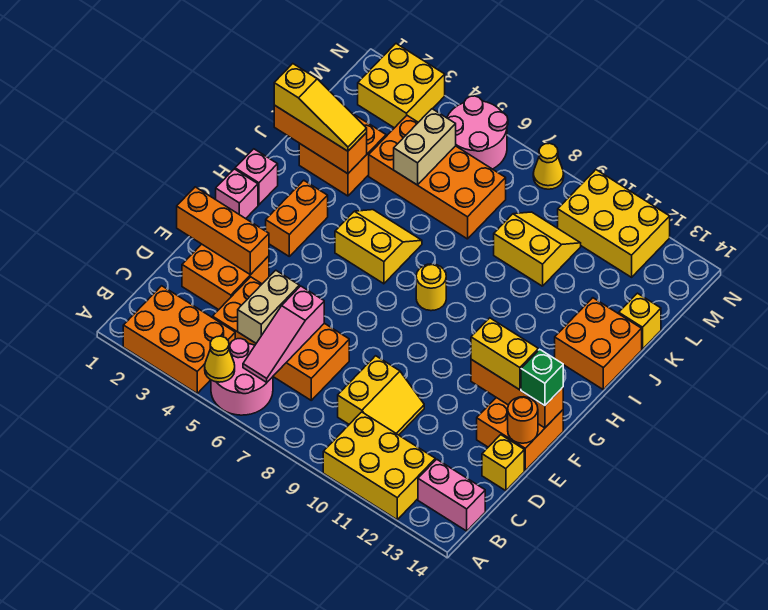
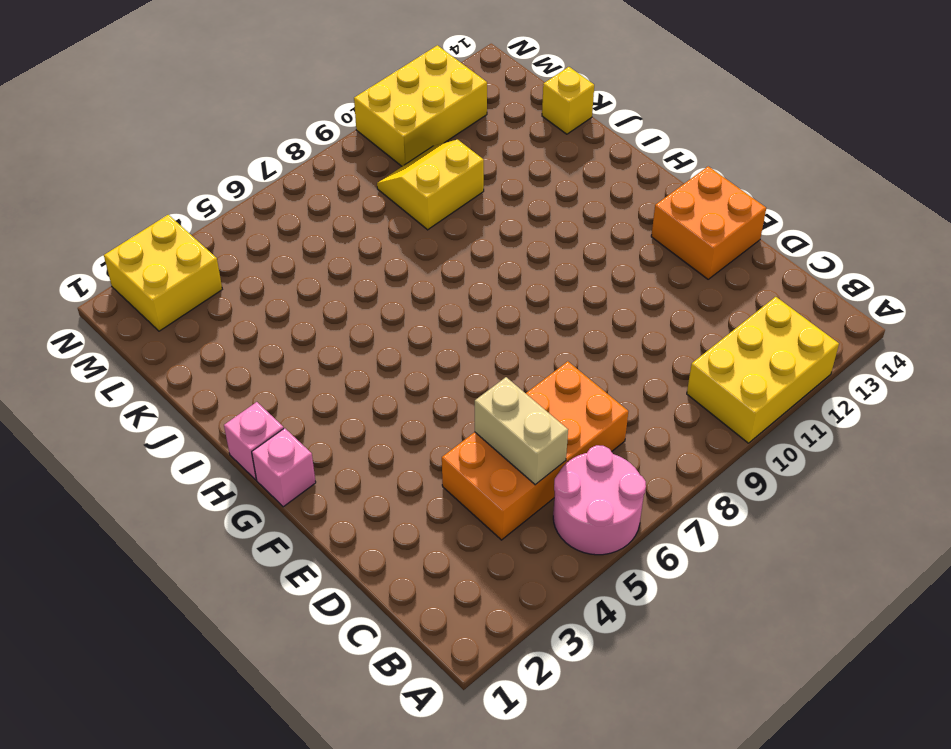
none -> orange brick A2:B4 level 1
none -> pink brick B13:B14 level 1
none -> yellow slope C9:D10 level 1 top 9
none -> orange brick D2:E3 level 1

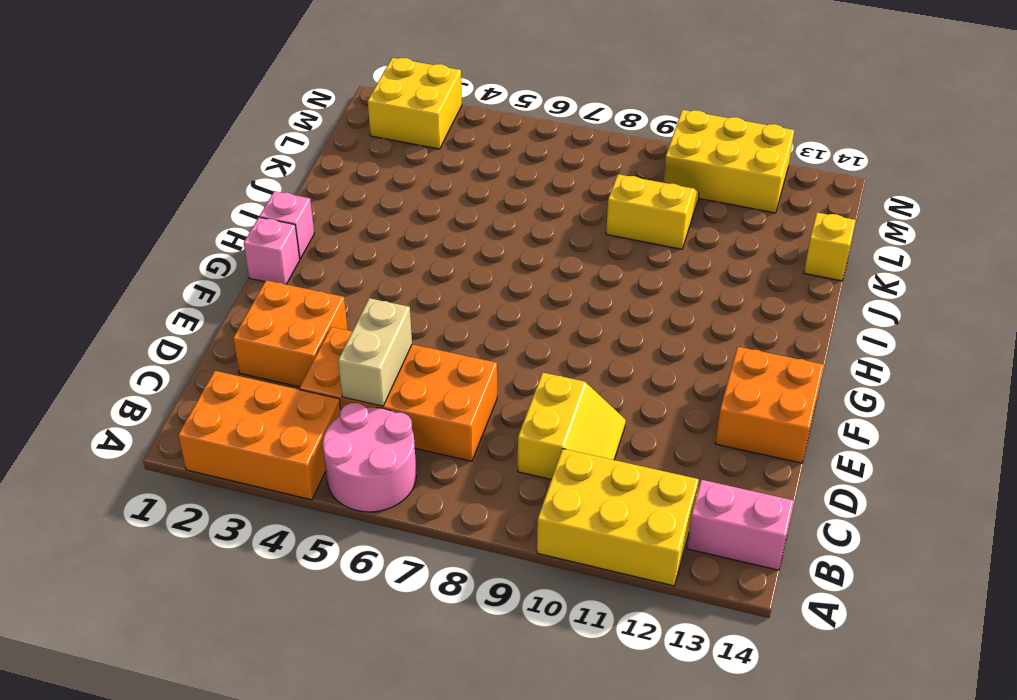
none -> yellow brick D14 level 1
none -> orange brick G3:H3 level 1
none -> yellow slope H5:I6 level 1 top H
none -> yellow round brick H8 level 1

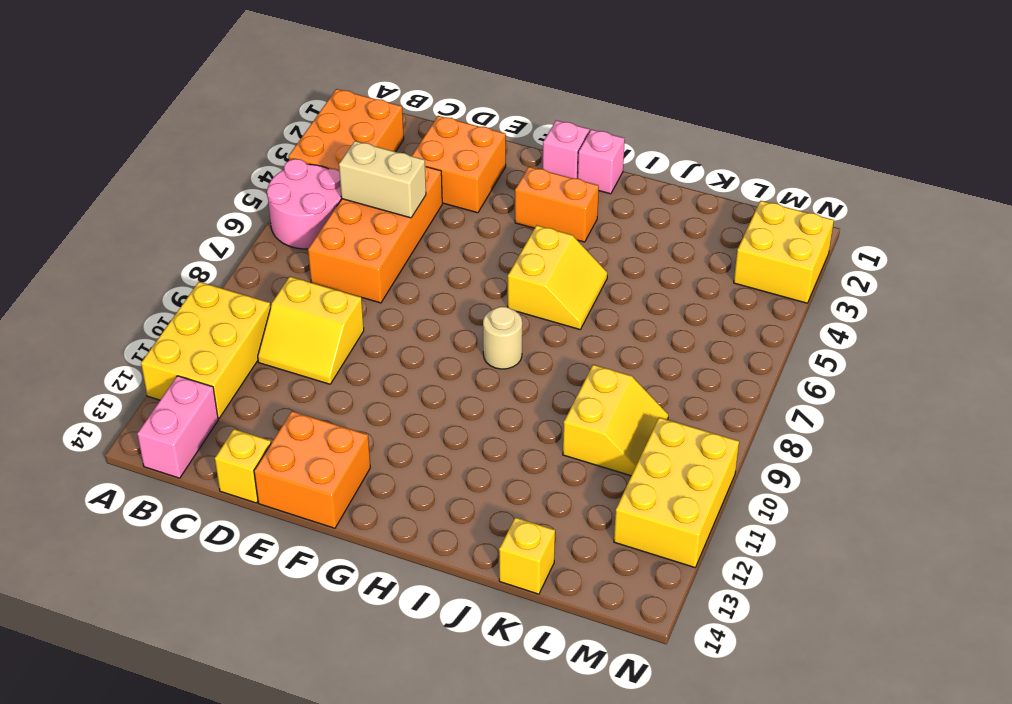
tan round brick H8 level 1 -> yellow round brick H8 level 1
none -> orange brick I13:J14 level 1
none -> orange brick J2:K3 level 1
none -> orange brick K4:L7 level 1
none -> pink round brick M5:N6 level 1

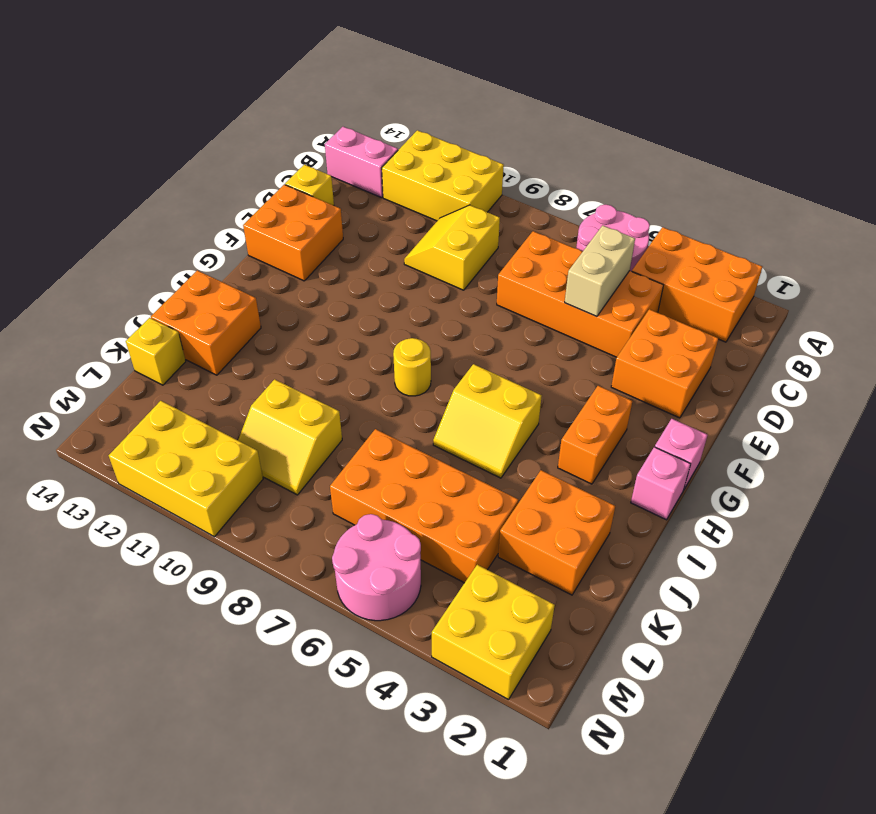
none -> yellow cone N8 level 1
none -> yellow cone A5 level 2
none -> pink slope B6:D6 level 2 top D
none -> orange brick E1:E3 level 2

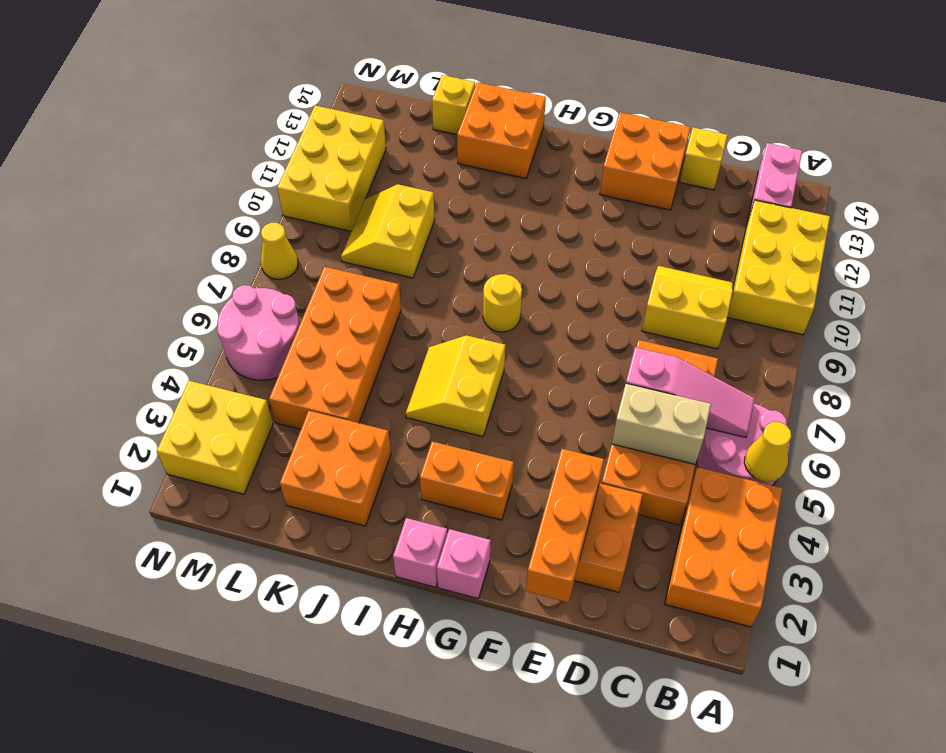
none -> orange round brick E14 level 2
none -> orange brick F12:F14 level 2
none -> orange brick J1:J3 level 2
none -> tan brick K5:L5 level 2

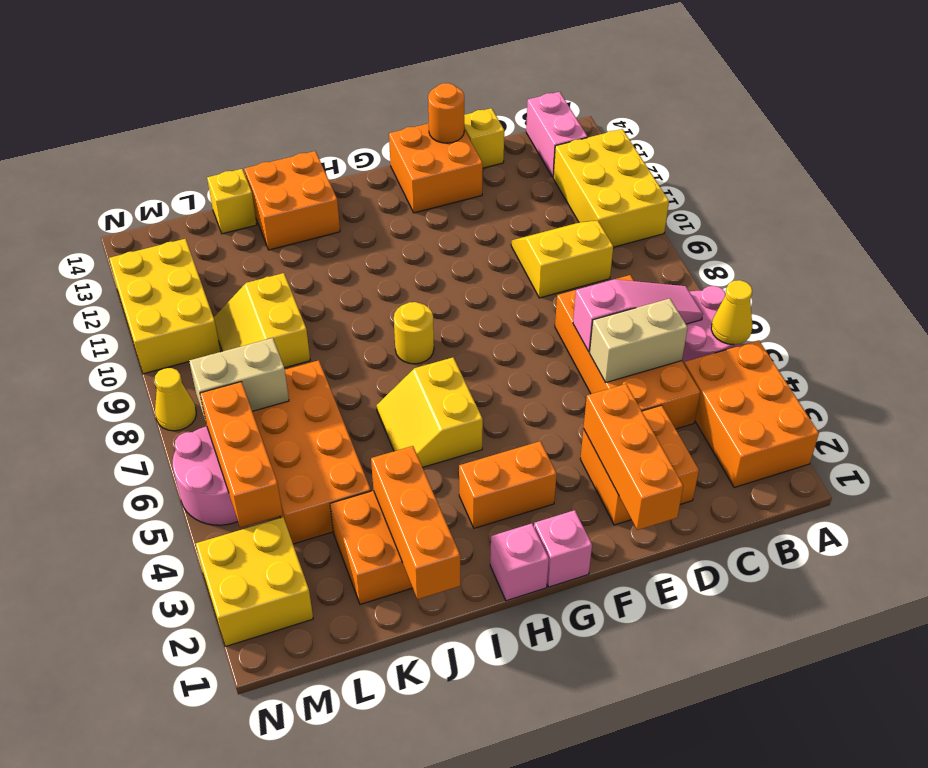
tan brick L7:M7 level 2 -> tan brick K5:L5 level 2
orange brick M4:M6 level 2 -> orange brick F12:F14 level 2
none -> yellow brick F12:F13 level 3
none -> green brick F14 level 3
none -> yellow slope J1:J3 level 3 top 1

